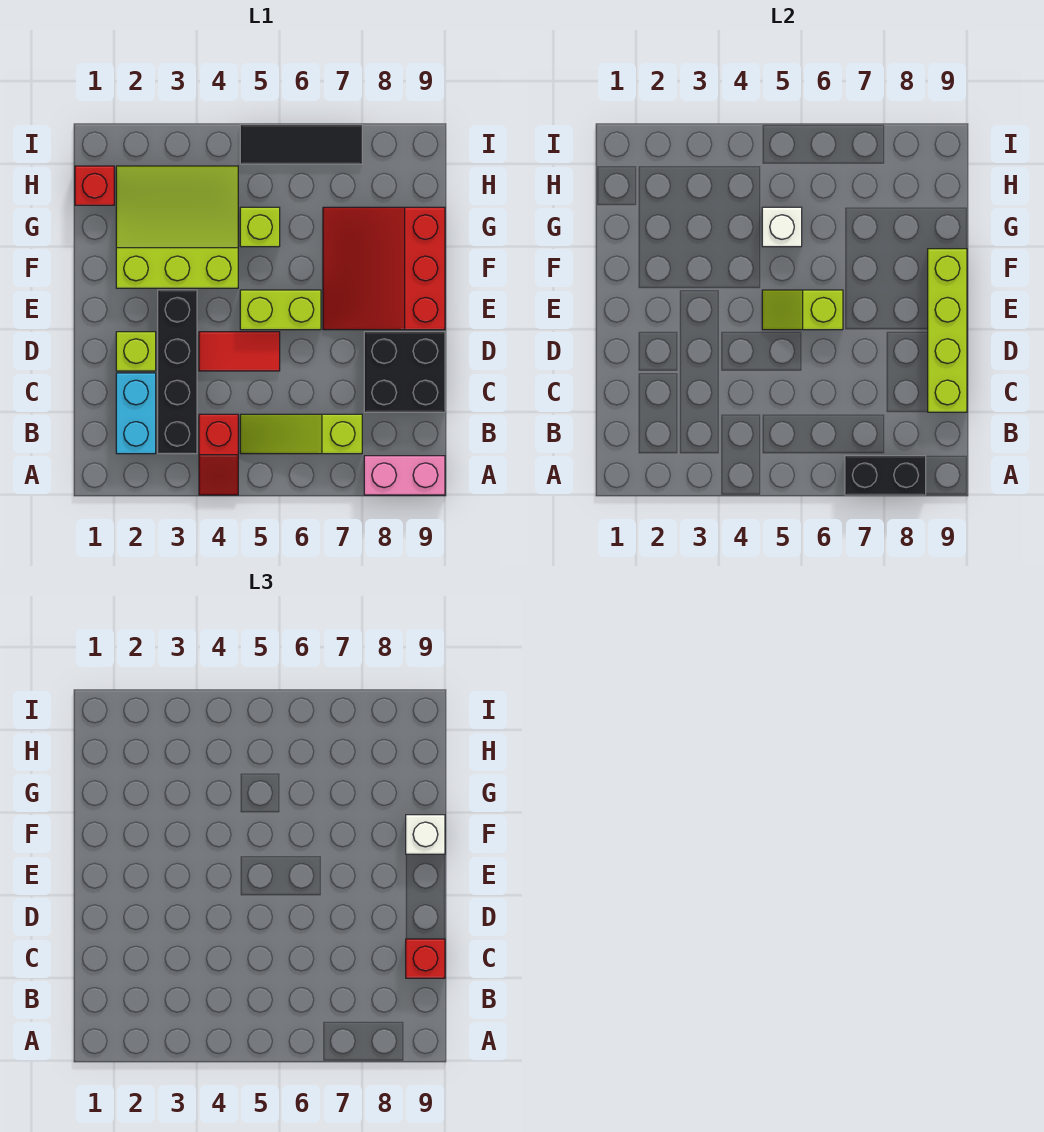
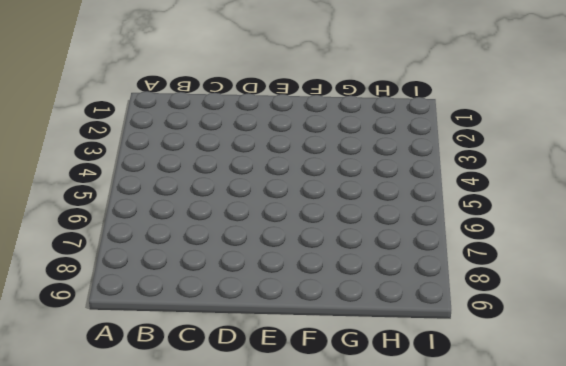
none -> red slope A4:B4 level 1 top B
none -> pink brick A8:A9 level 1
none -> cyan brick B2:C2 level 1

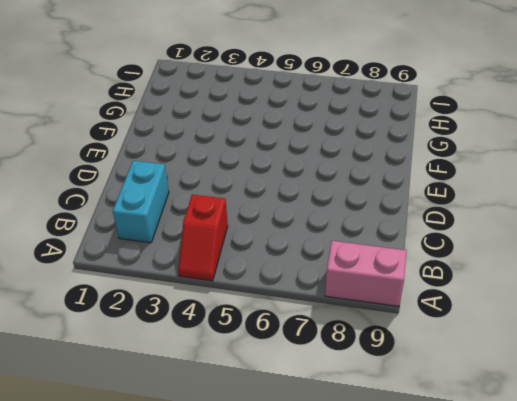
none -> black brick B3:E3 level 1
none -> lime slope B5:B7 level 1 top 7
none -> black brick C8:D9 level 1

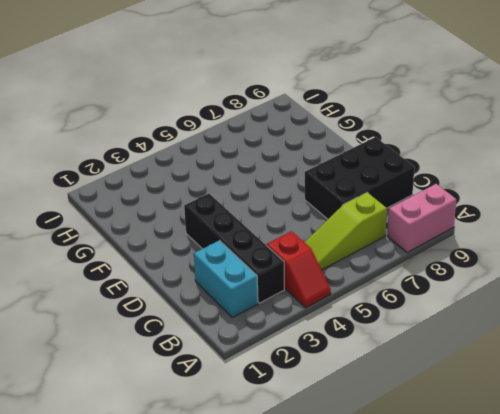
black brick C7:D9 level 1 -> black brick C8:D9 level 1
none -> lime brick D2 level 1
none -> red tile D4:D5 level 1
none -> lime brick E5:E6 level 1

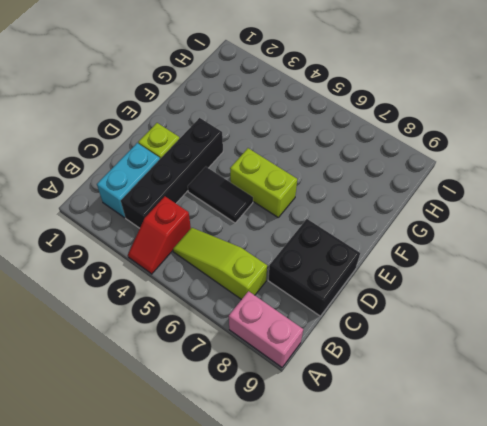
black tile D4:D5 level 1 -> red tile D4:D5 level 1
none -> red slope E7:G9 level 1 top 9
none -> lime slope F2:H4 level 1 top F
none -> lime brick G5 level 1

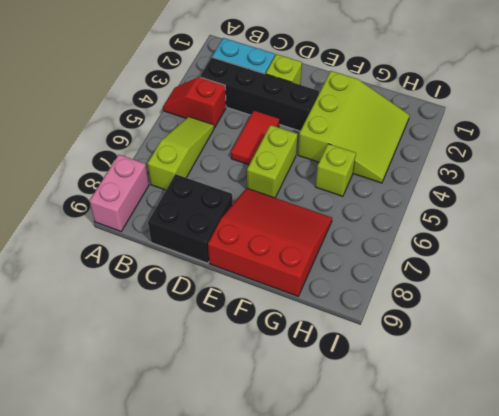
none -> red brick H1 level 1
none -> black tile I5:I7 level 1
none -> black brick A7:A8 level 2

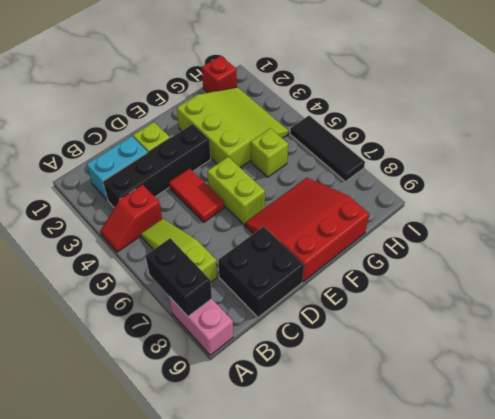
none -> lime brick C9:F9 level 2
none -> lime slope E5:E6 level 2 top 6
none -> white brick G5 level 2

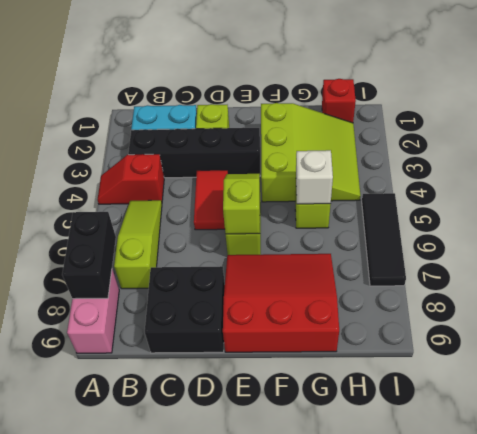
none -> lime brick C9:F9 level 2
none -> red brick C9 level 3
none -> white brick F9 level 3

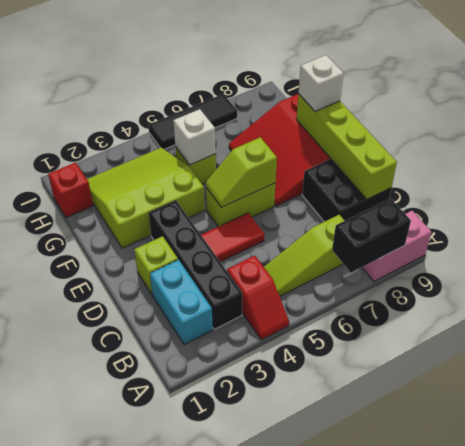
none -> red brick C9 level 3

